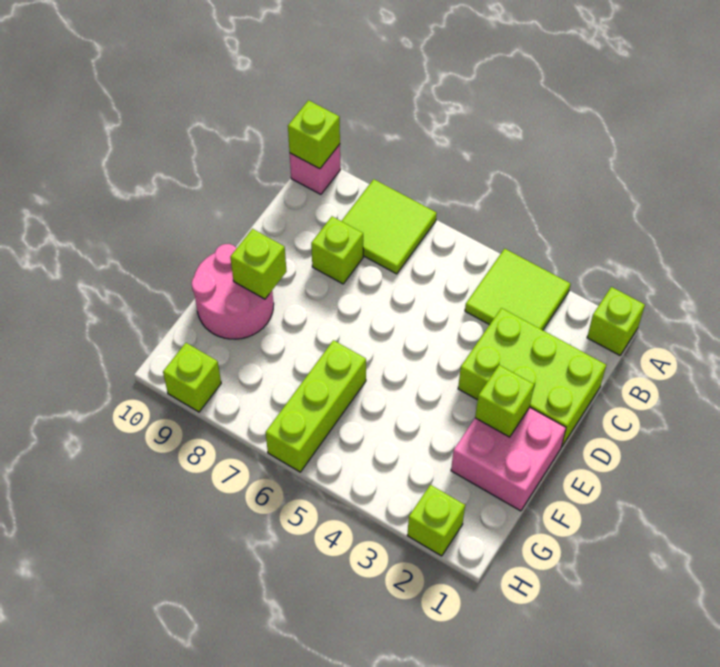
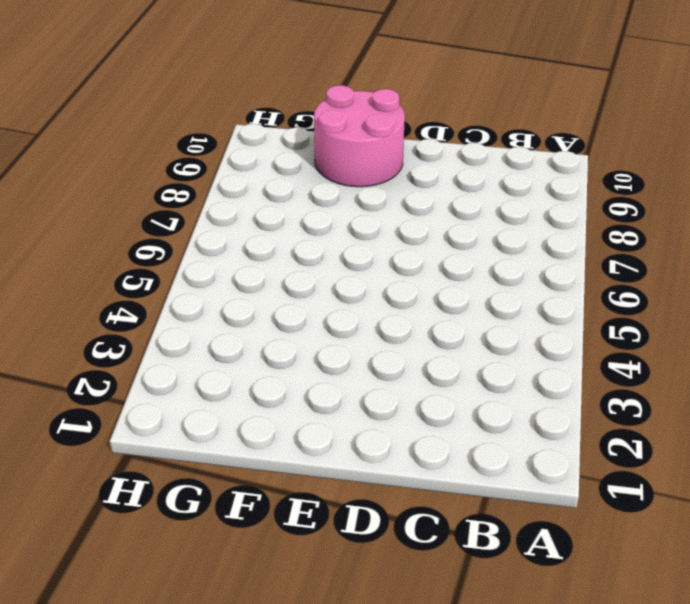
none -> lime brick A1 level 1
none -> lime tile A3:B4 level 1
none -> lime tile A7:B8 level 1

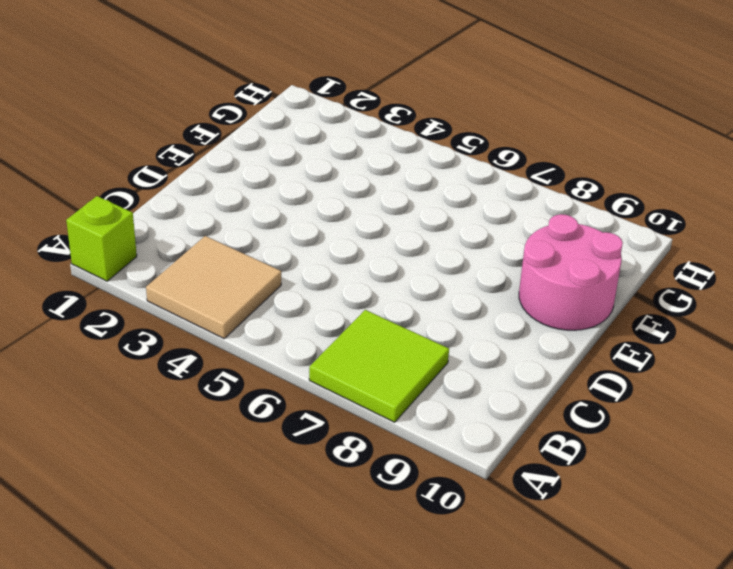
tan tile A3:B4 level 1 -> lime tile A3:B4 level 1
none -> pink brick A10 level 1
none -> lime brick C1:D3 level 1
none -> lime brick C8 level 1

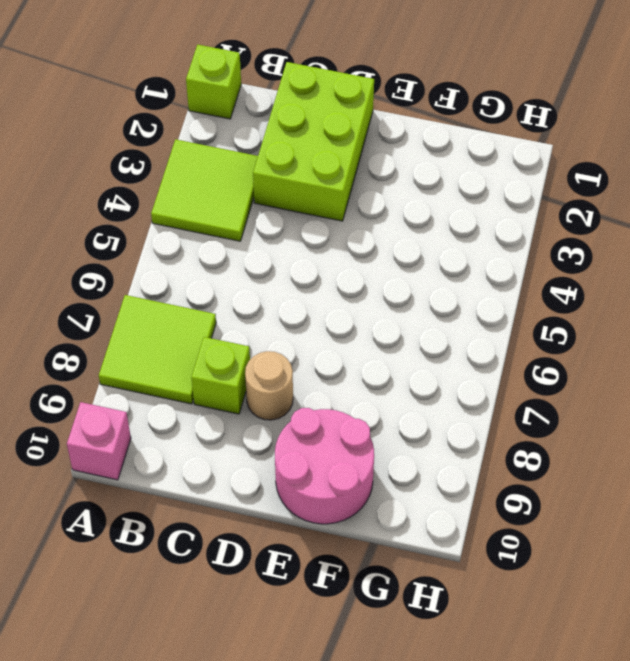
tan round brick D8 level 1 -> none
none -> pink brick E1:F2 level 1
none -> lime brick F6:H6 level 1
none -> lime brick H2 level 1

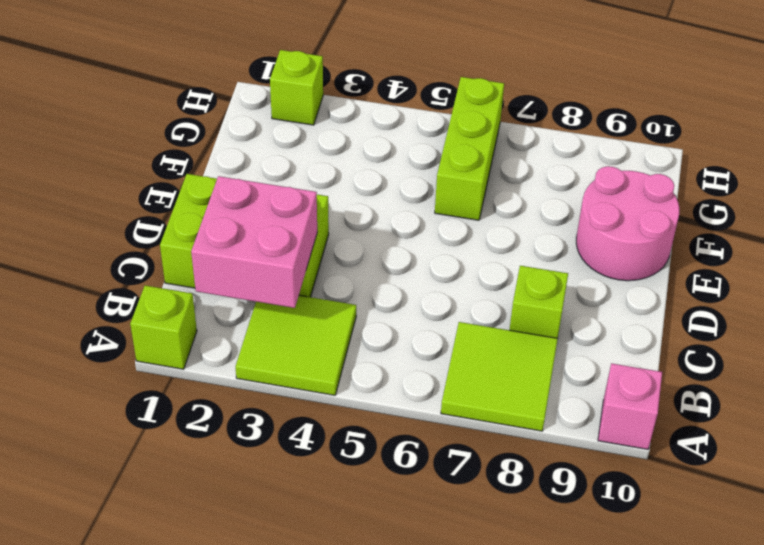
pink brick B2:C3 level 2 -> pink brick E1:F2 level 1
none -> lime brick H9 level 1
none -> lime brick A10 level 2
none -> lime brick E2 level 2

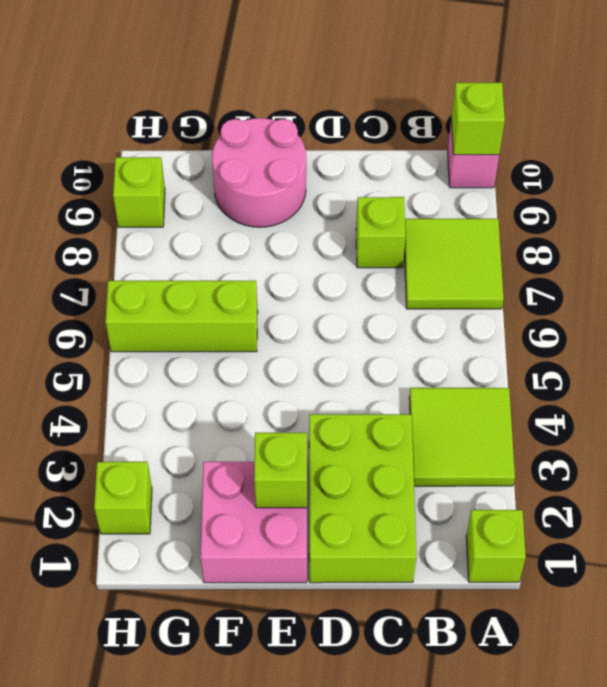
none -> lime brick E9 level 2

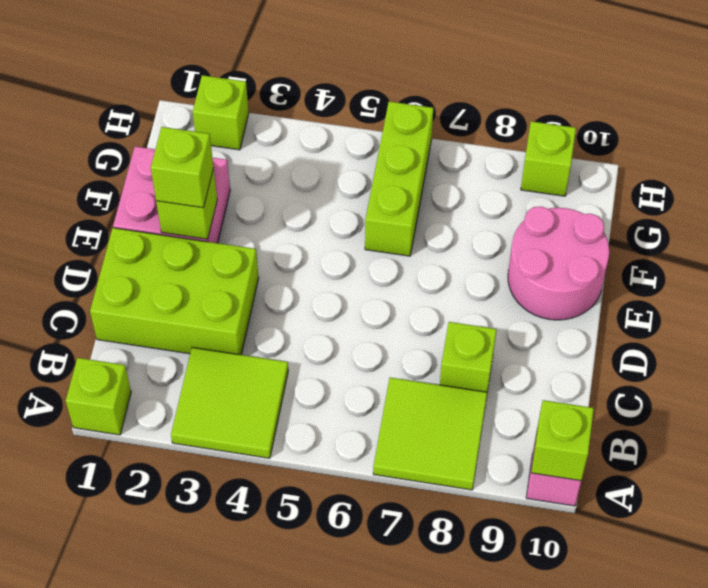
lime brick E2 level 3 -> lime brick E9 level 2

